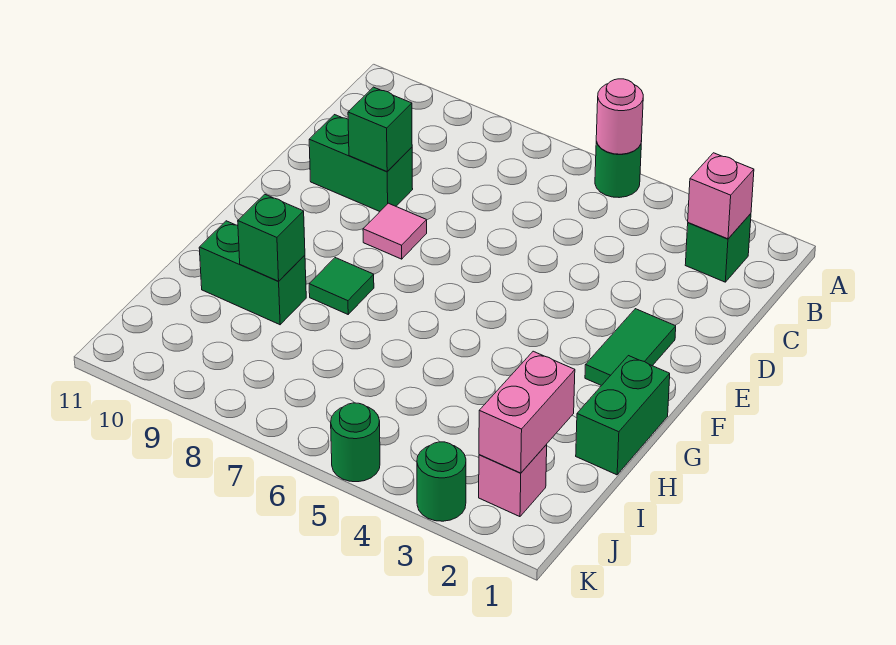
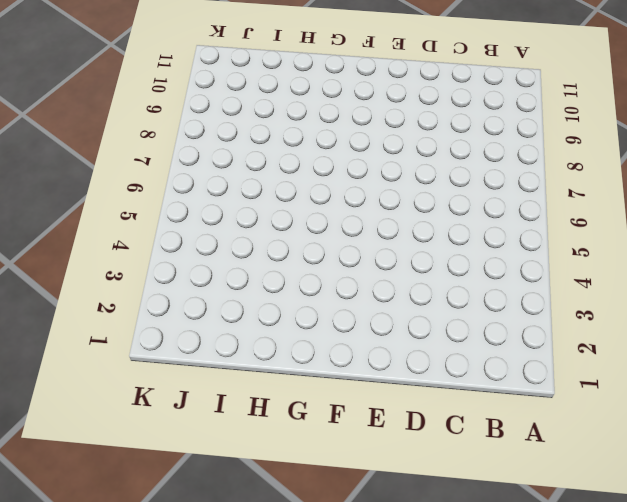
none -> green round brick A5 level 1
none -> green brick B2 level 1
none -> green brick D9:D10 level 1

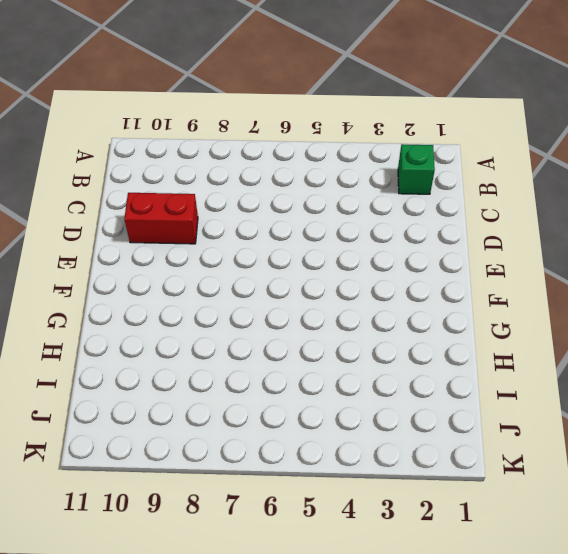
red brick D9:D10 level 1 -> green brick D9:D10 level 1
none -> green round brick A5 level 1
none -> green tile E2:F2 level 1
none -> pink tile E8 level 1

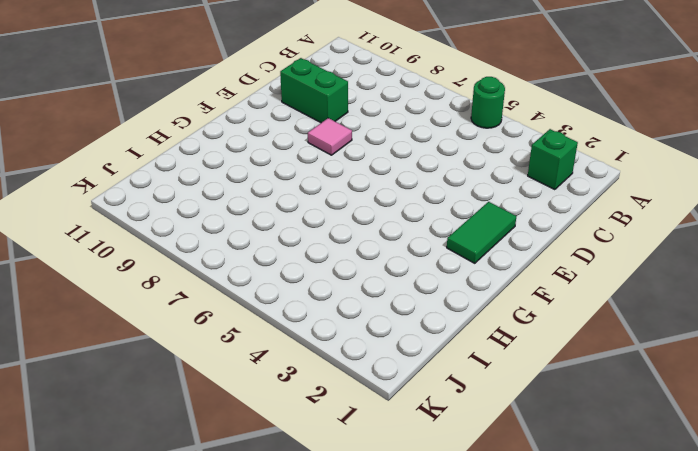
none -> green brick G1:H1 level 1
none -> green tile G8 level 1
none -> green brick H9:H10 level 1

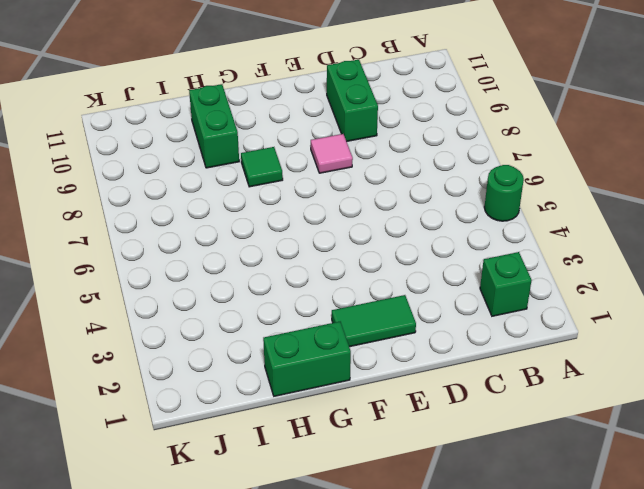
none -> pink brick J2 level 1
none -> green round brick K3 level 1
none -> green round brick K5 level 1

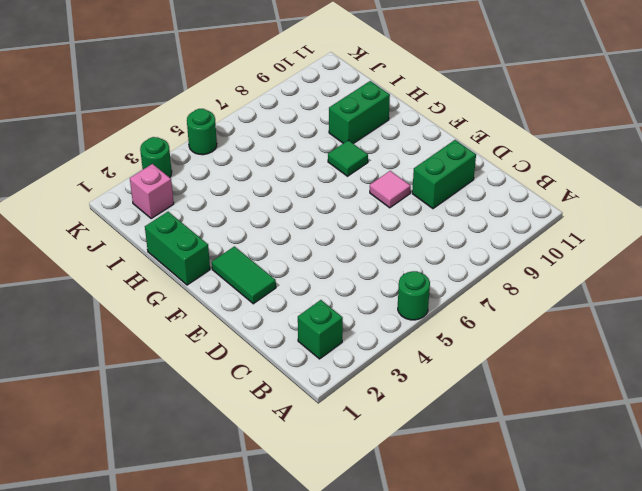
none -> pink round brick A5 level 2
none -> pink brick B2 level 2
none -> green brick D9 level 2

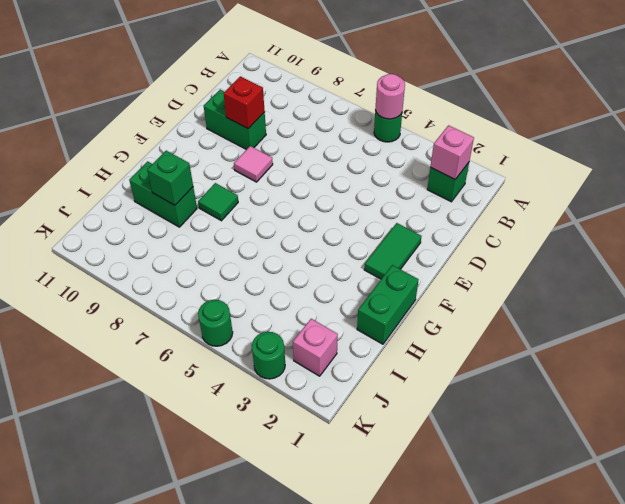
red brick D9 level 2 -> green brick D9 level 2
none -> pink brick I2:J2 level 2

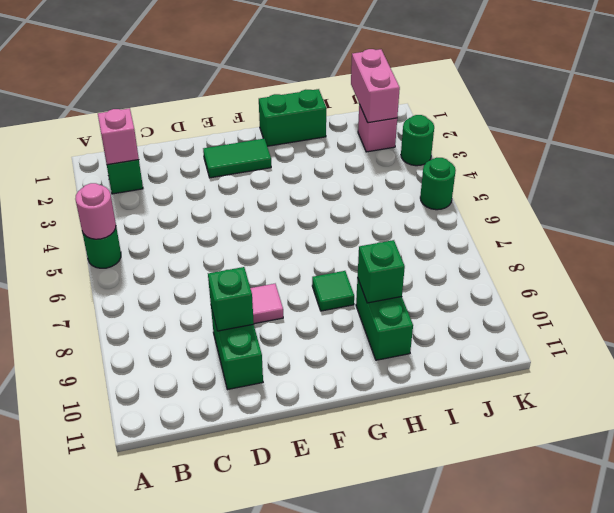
pink brick J1:J2 level 2 -> pink brick I2:J2 level 2

